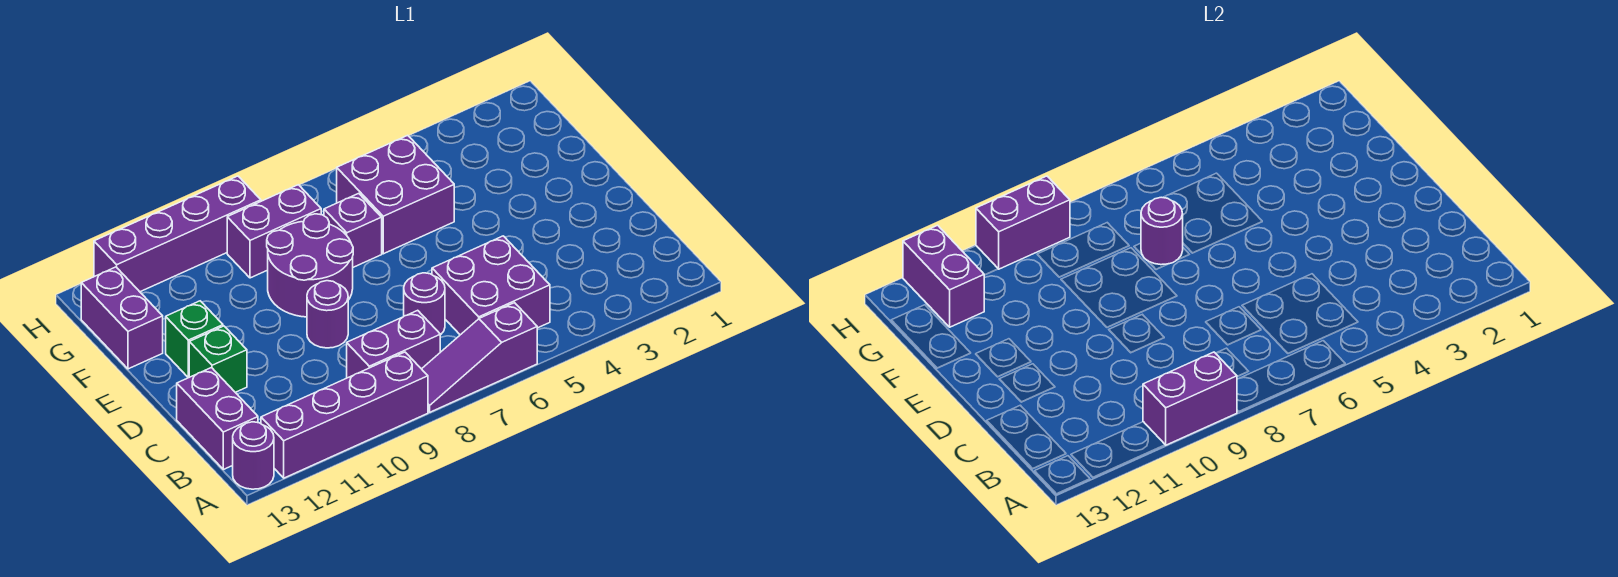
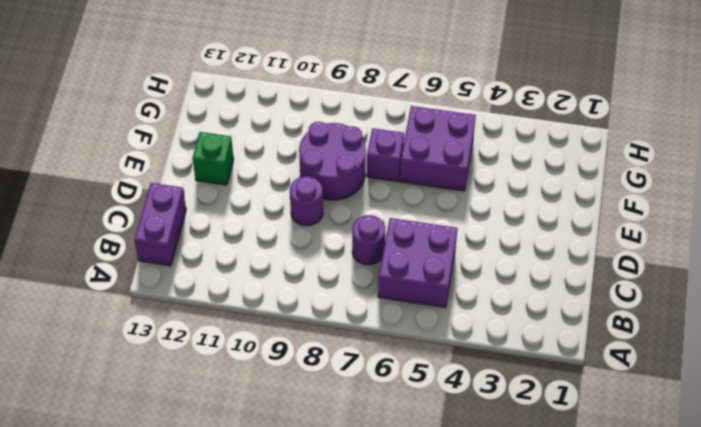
none -> purple slope A6:A8 level 1 top 6
none -> purple brick A9:A12 level 1
none -> purple round brick A13 level 1

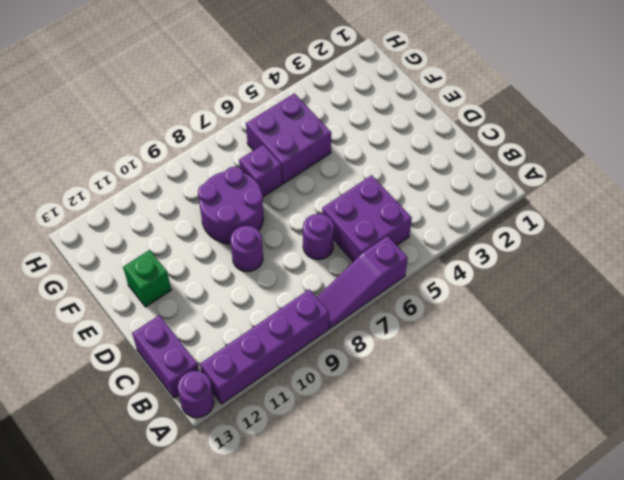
none -> purple brick B8:B9 level 1
none -> green brick D12 level 1
none -> purple brick F13:G13 level 1

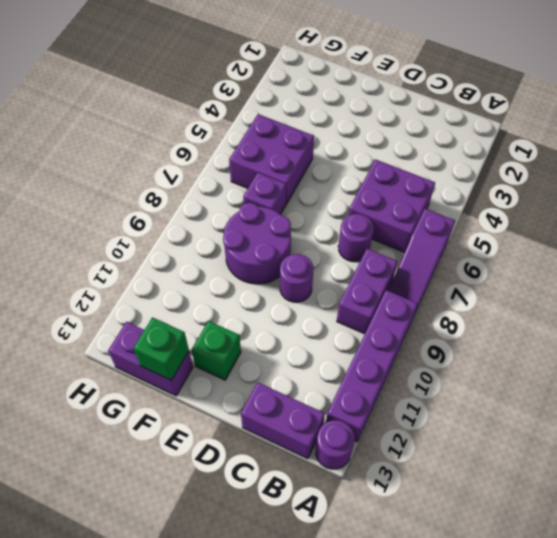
green brick F13 level 2 -> green brick D12 level 1
none -> purple brick G8:G9 level 1
none -> purple brick H9:H12 level 1
none -> purple brick A9:A10 level 2

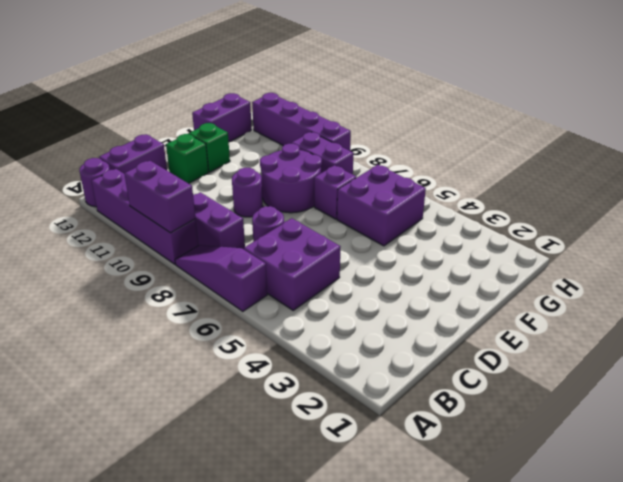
none -> purple round brick F7 level 2
none -> purple brick G12:H12 level 2
none -> purple brick H9:H10 level 2

